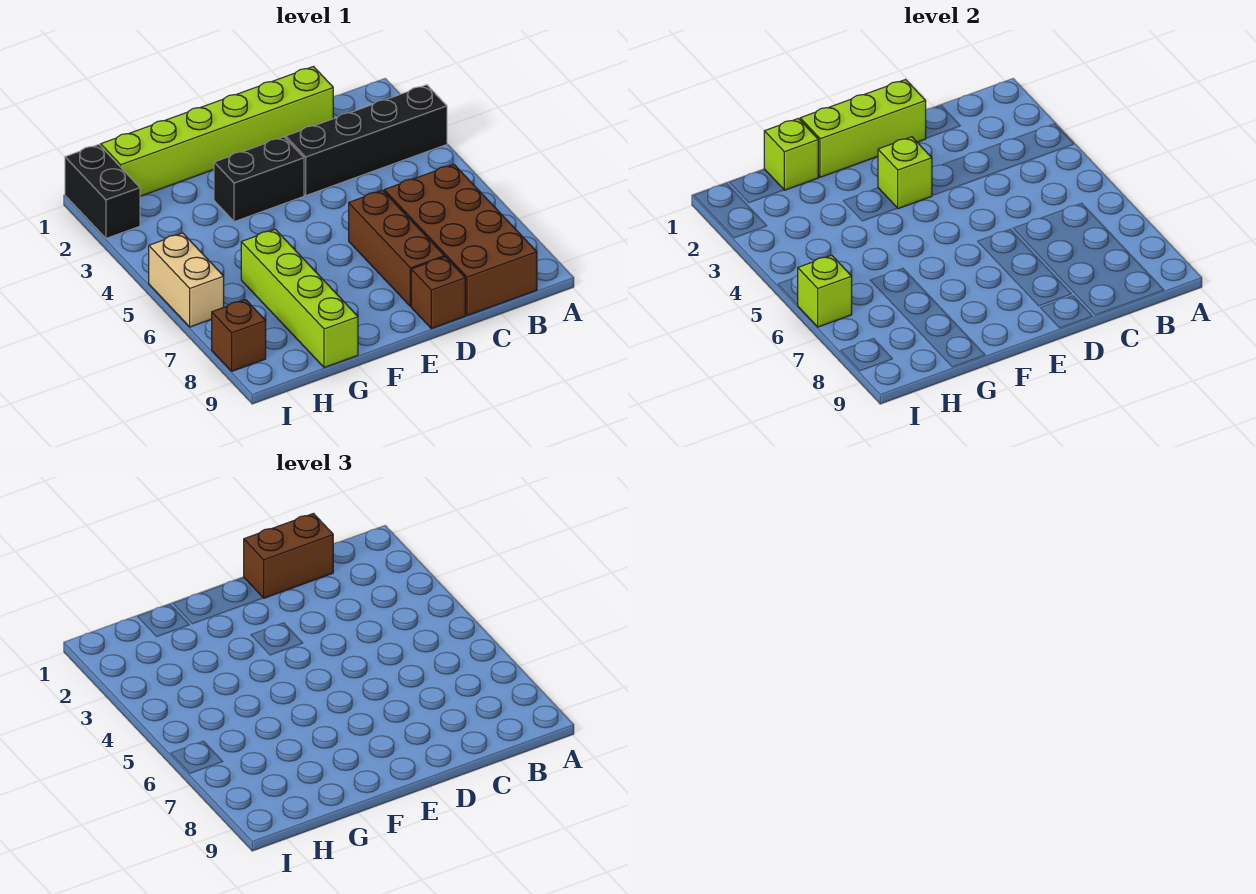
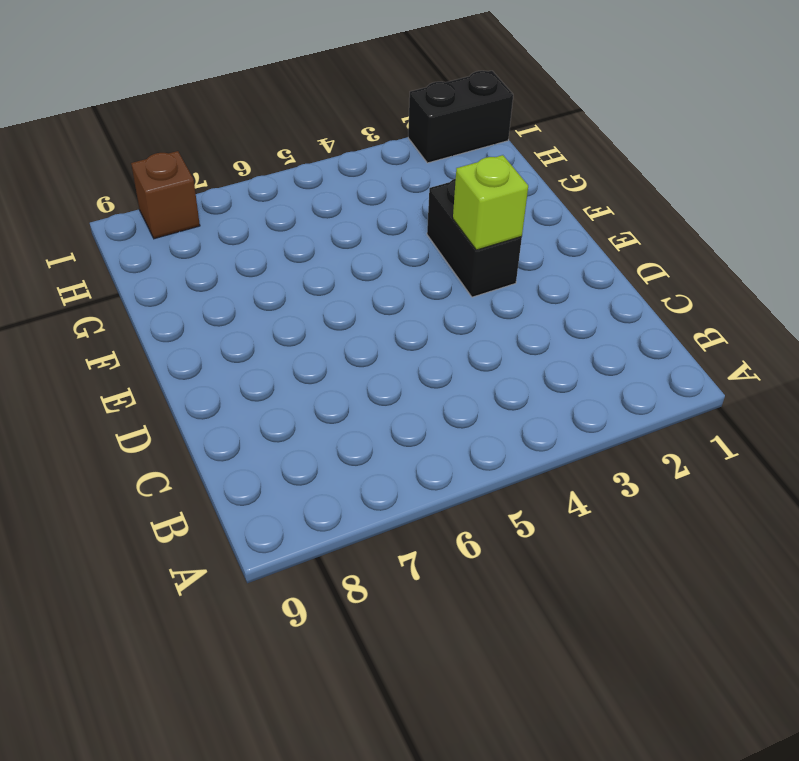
none -> black brick A3:D3 level 1
none -> brown brick B6:C9 level 1
none -> lime brick C1:H1 level 1

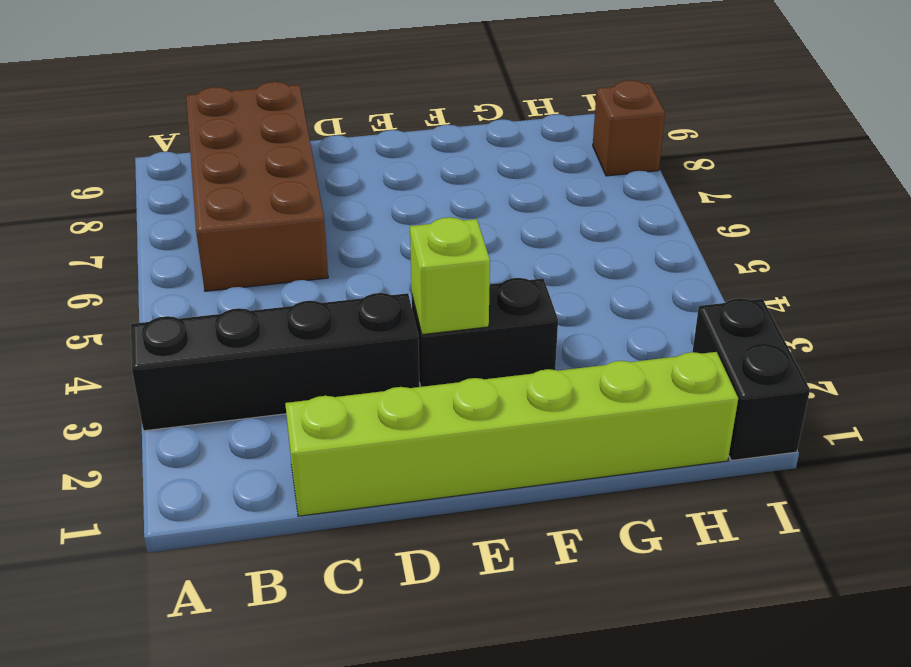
none -> brown brick D6:D8 level 1
none -> brown brick D9 level 1
none -> lime brick G6:G9 level 1

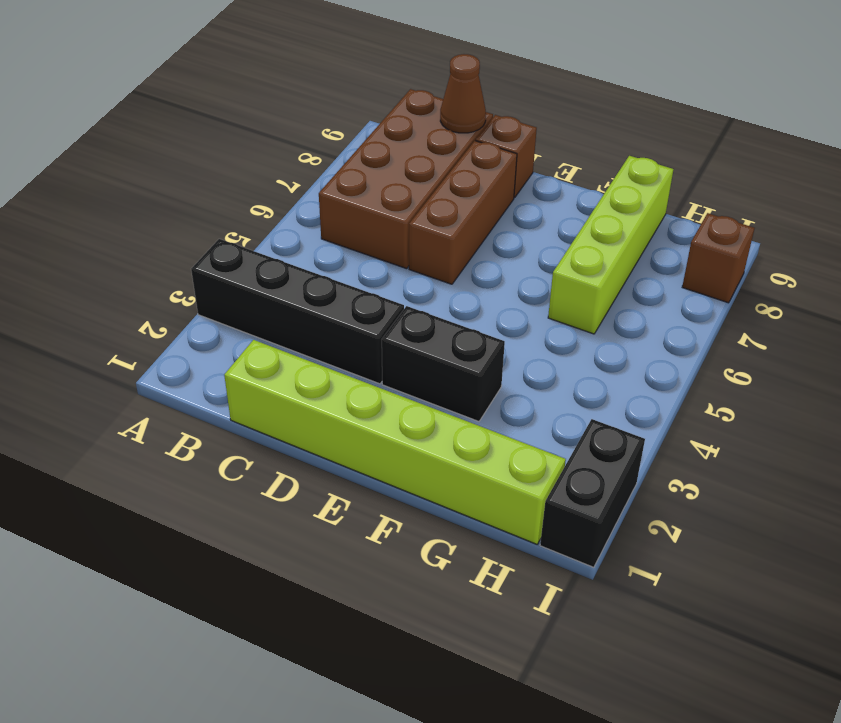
brown cone C9 level 2 -> none
none -> tan brick I5:I6 level 1
none -> lime brick D1:F1 level 2
none -> lime brick E3 level 2

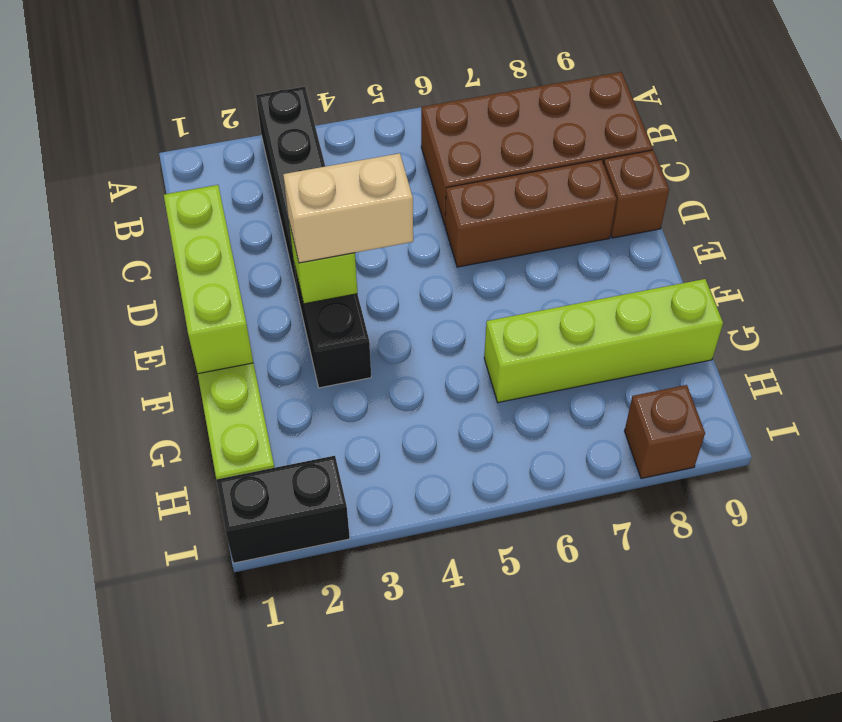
tan brick E3:E4 level 3 -> tan brick I5:I6 level 1
none -> lime brick G1 level 2
none -> lime brick I6 level 2
none -> brown brick C1:D1 level 3

